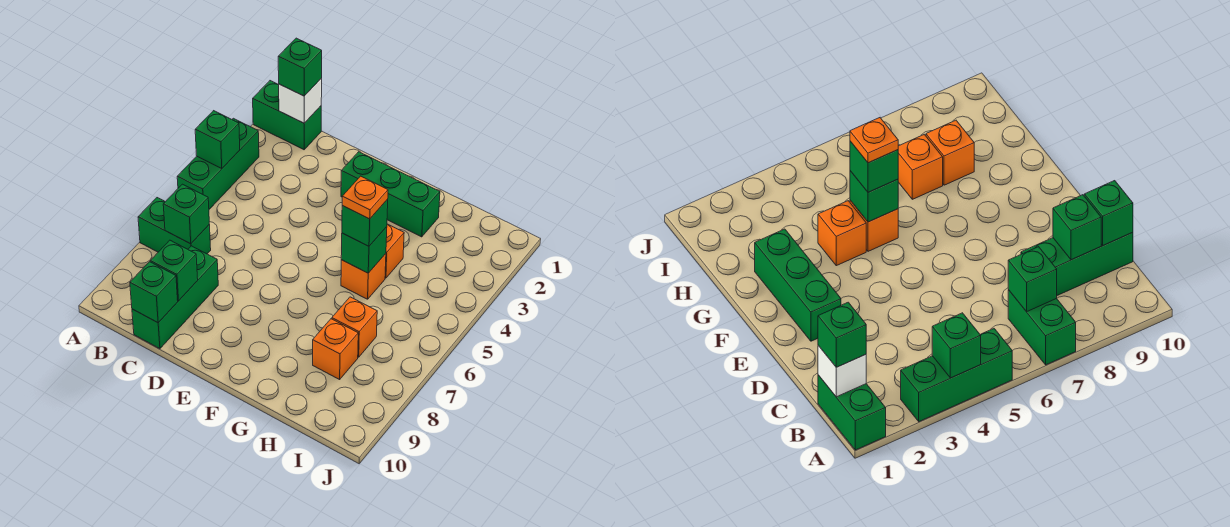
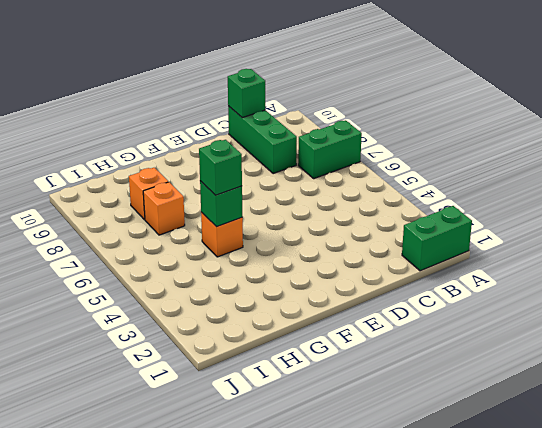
none -> green brick A3:A5 level 1
none -> green brick E2:G2 level 1
none -> orange brick G4 level 1

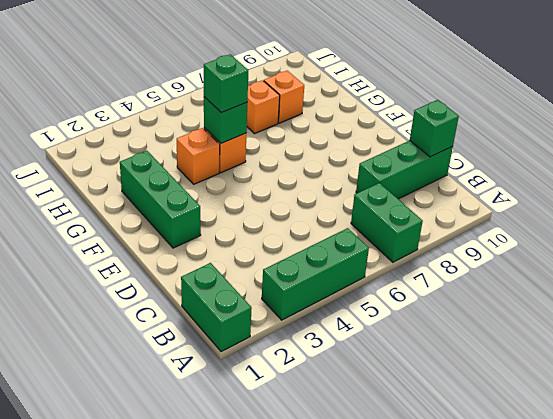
none -> green brick A4 level 2
none -> white brick B1 level 2
none -> green brick B7 level 2

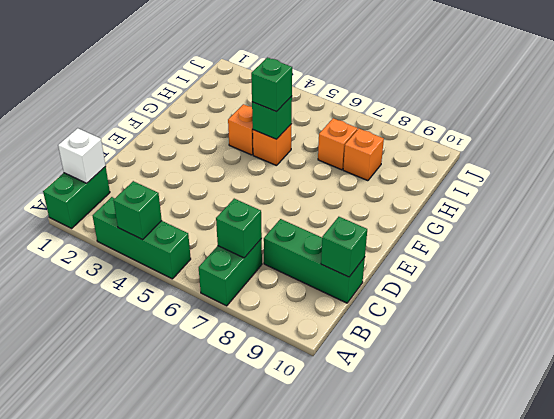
none -> green brick E2:G2 level 1
none -> green brick C9 level 2
none -> green brick B1 level 3

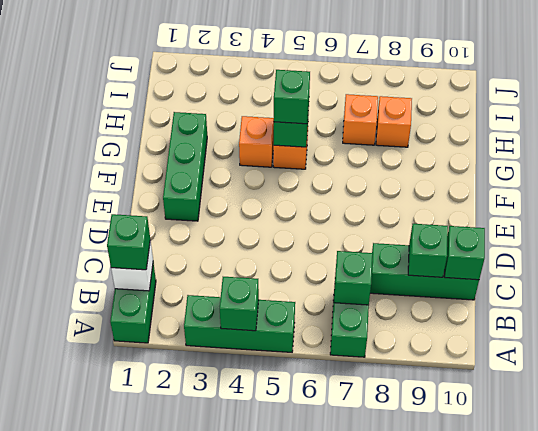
none -> orange plate G5 level 4

